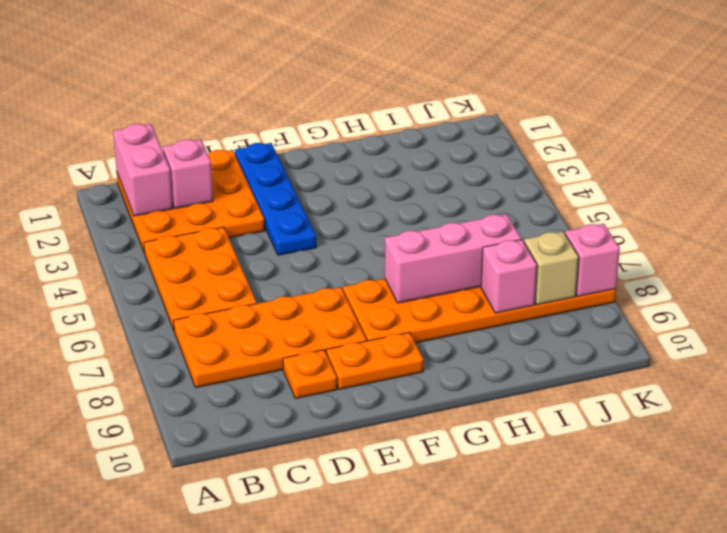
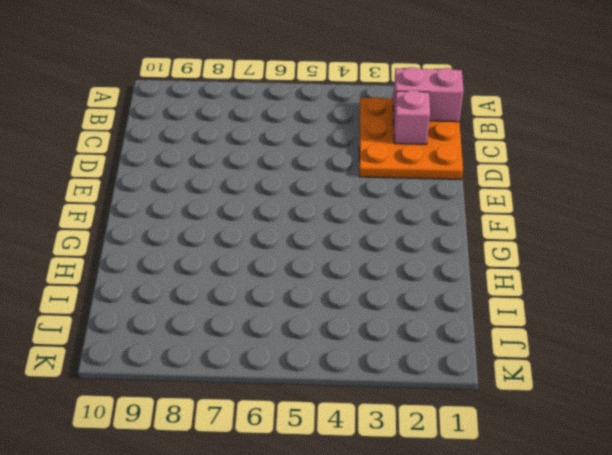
none -> orange plate B4:C6 level 1
none -> orange plate B7:E8 level 1
none -> orange plate D9 level 1

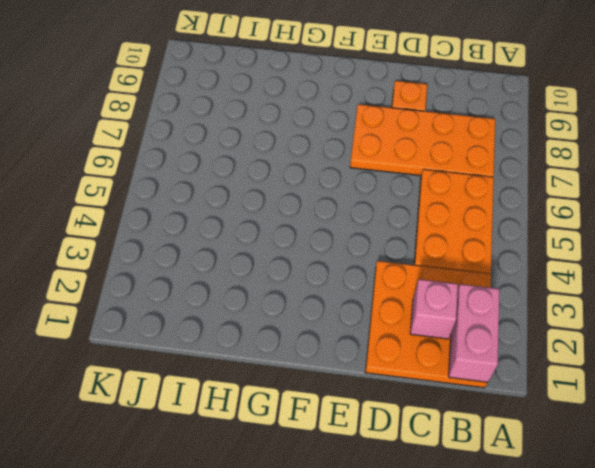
none -> blue plate E1:E4 level 1
none -> orange plate E9:F9 level 1
none -> orange plate F7:K8 level 1

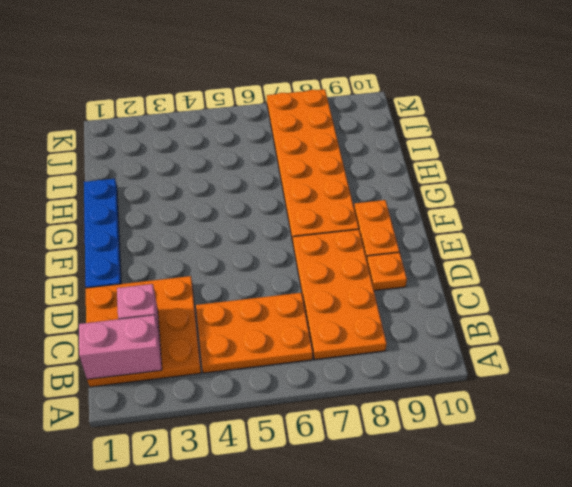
blue plate E1:H1 level 1 -> blue plate E1:E4 level 1
none -> pink brick G7:I7 level 2
none -> pink brick I8 level 2
none -> tan brick J8 level 2

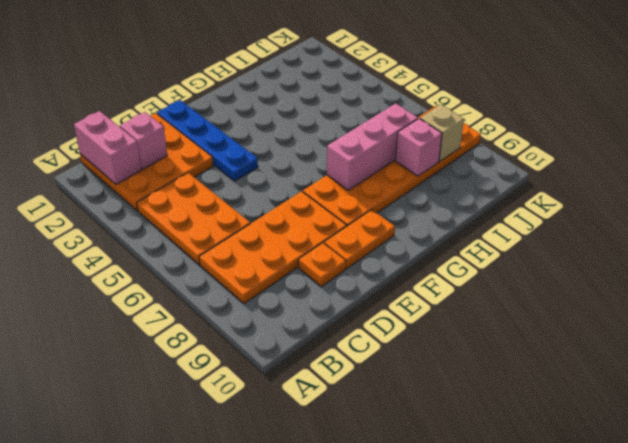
none -> pink brick K8 level 2

